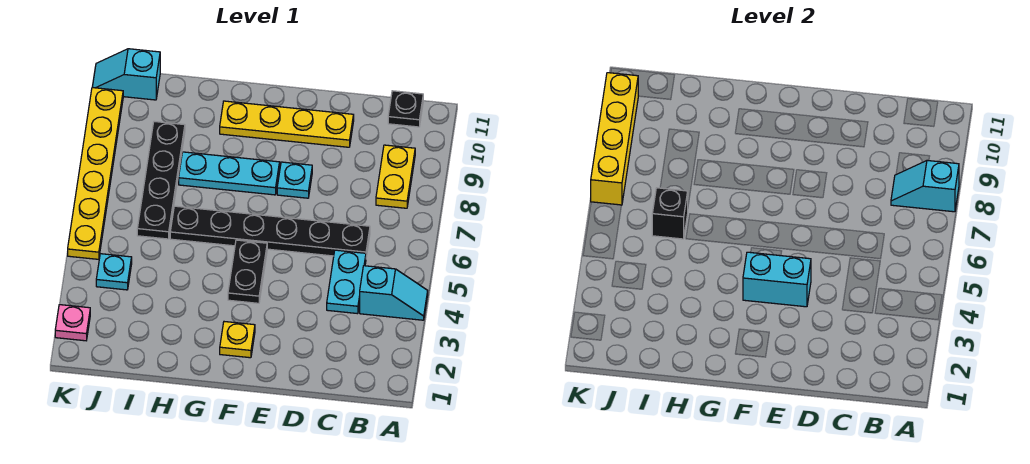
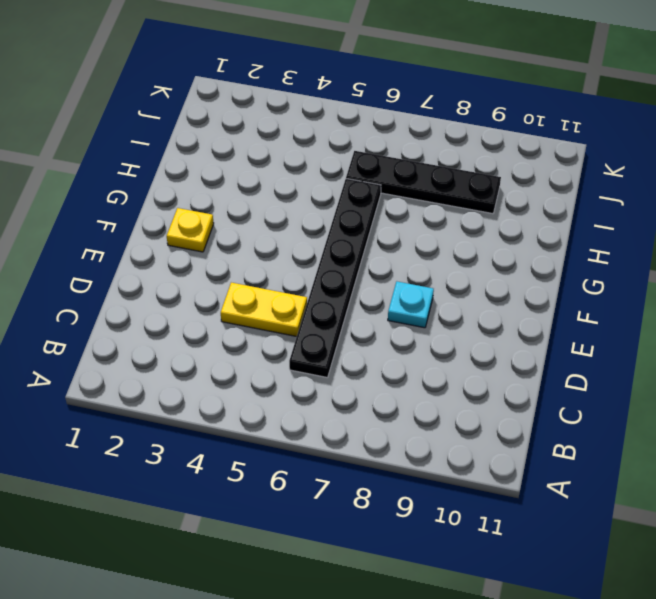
yellow plate D4:D5 level 1 -> yellow plate B8:B9 level 1
none -> cyan slope A4:B4 level 1 top B
none -> black plate B11 level 1
none -> cyan plate C4:C5 level 1

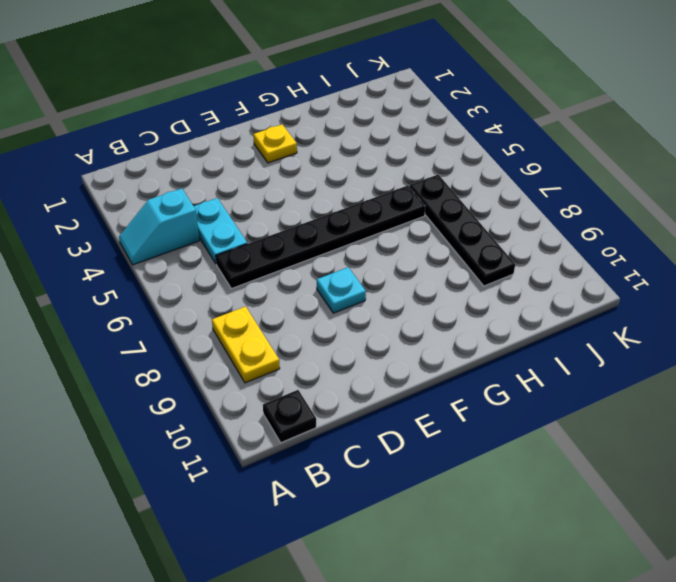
none -> yellow plate D10:G10 level 1
none -> black plate F4:F5 level 1
none -> cyan plate F8:H8 level 1

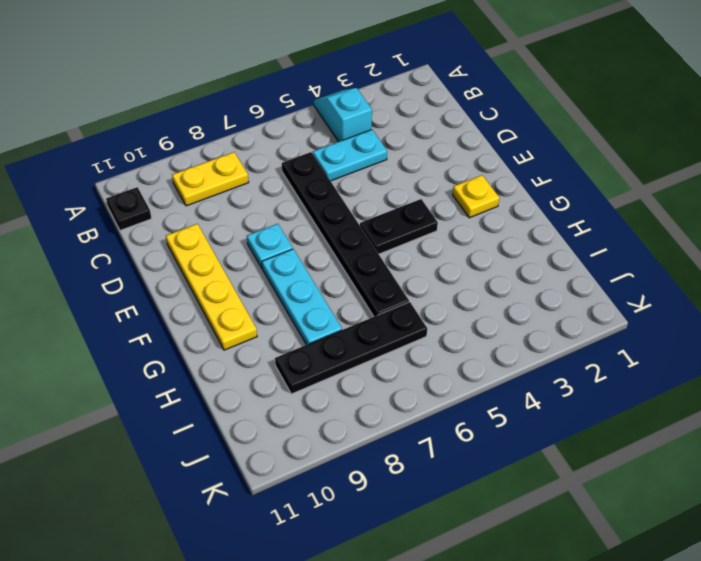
none -> cyan plate J4 level 1
none -> cyan slope J11:K11 level 1 top J
none -> pink plate K2 level 1

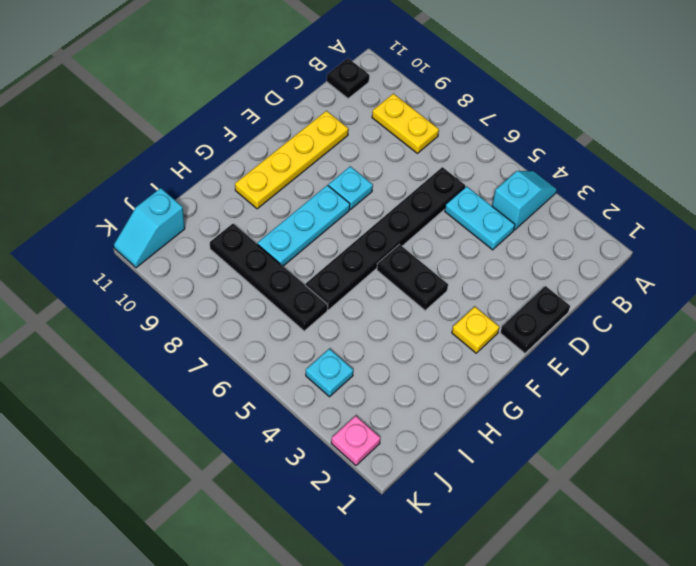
black plate D1:E1 level 1 -> none
none -> yellow plate K5:K10 level 1
none -> cyan slope A8:B8 level 2 top A
none -> cyan brick E4:F4 level 2

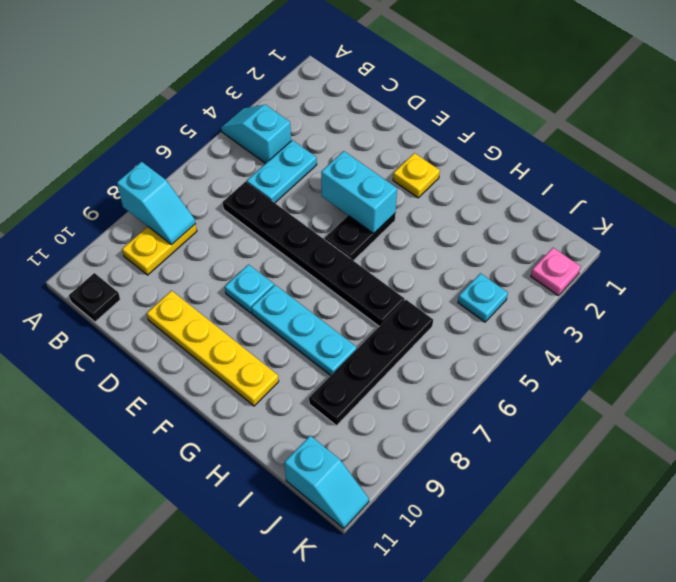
none -> yellow plate K5:K10 level 1
none -> black brick I6 level 2
none -> yellow brick K7:K10 level 2

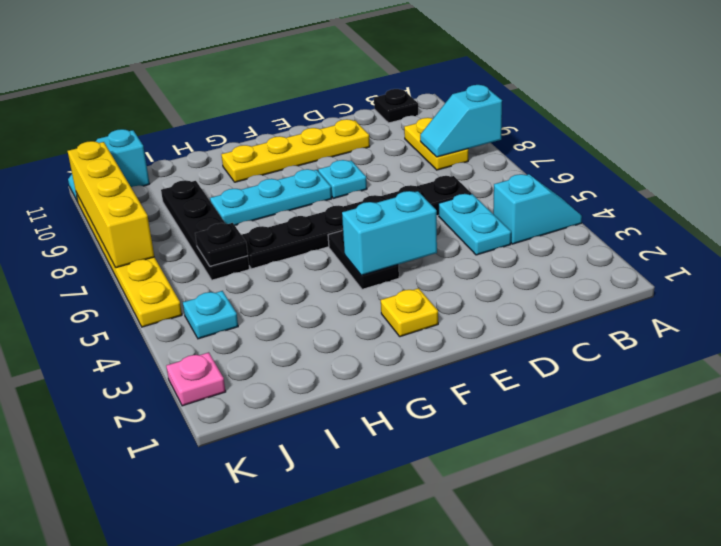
black plate I6 level 2 -> black brick I6 level 2

